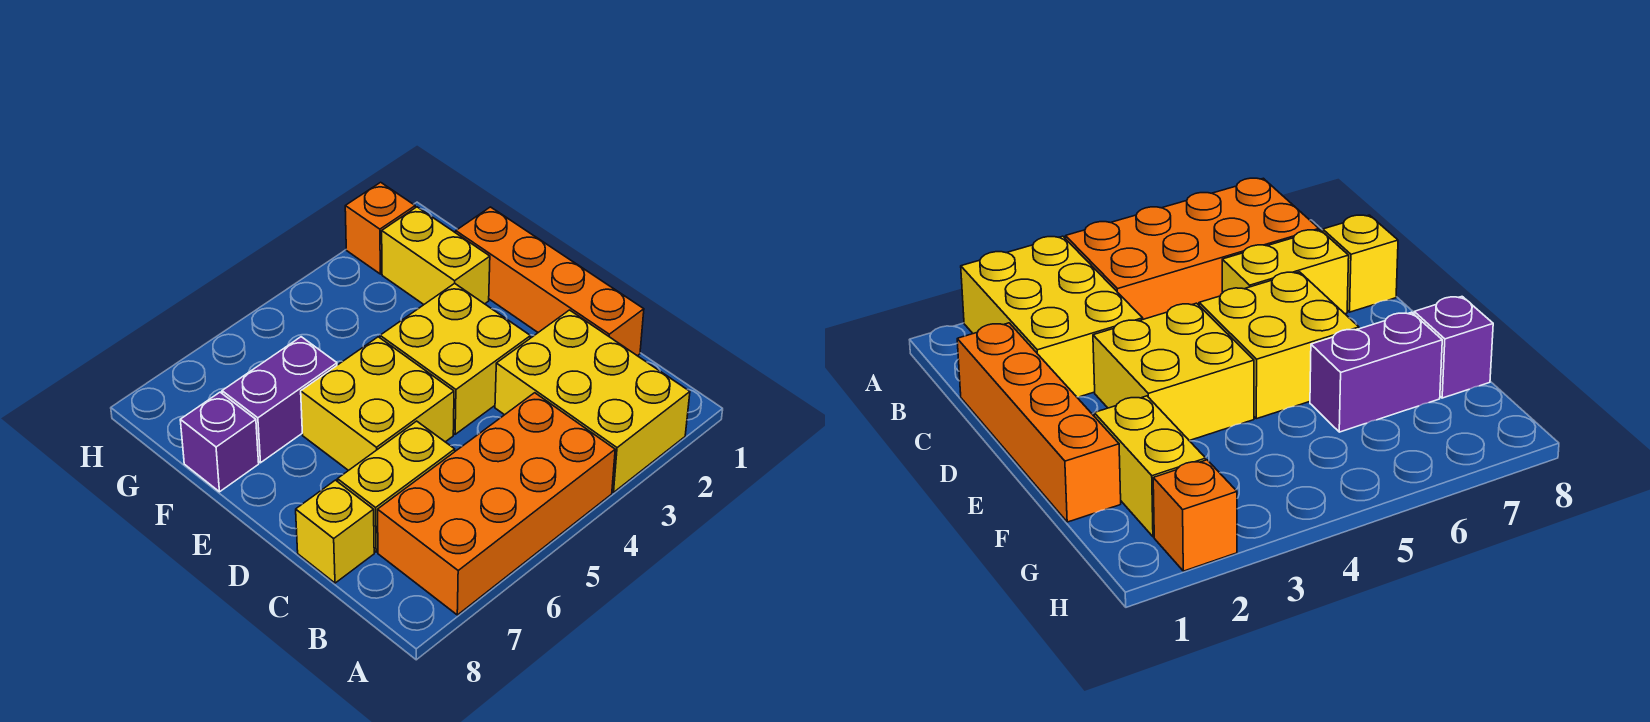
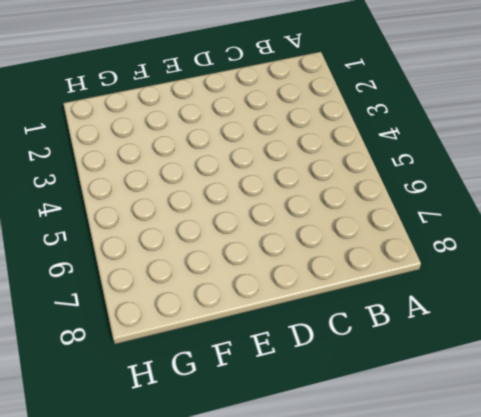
none -> yellow brick A2:C3 level 1
none -> orange brick A4:B7 level 1

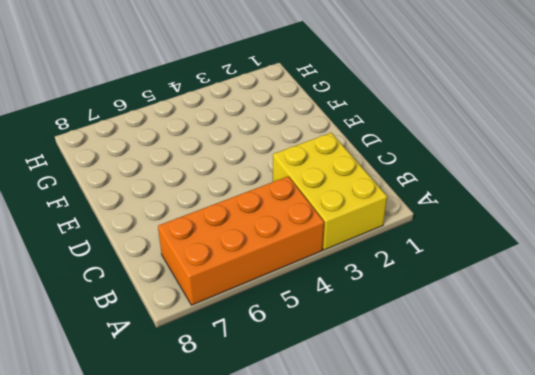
none -> orange brick C1:F1 level 1
none -> yellow brick C6:C7 level 1

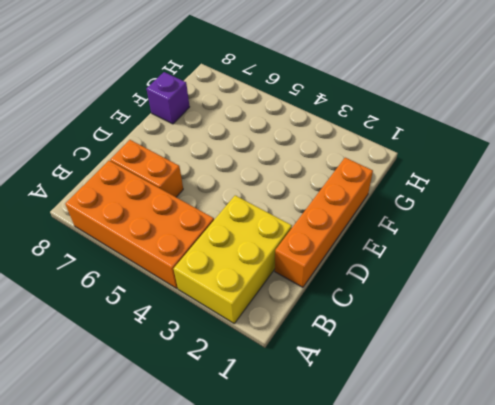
orange brick C6:C7 level 1 -> yellow brick C6:C7 level 1
none -> yellow brick C8 level 1
none -> yellow brick D3:E4 level 1

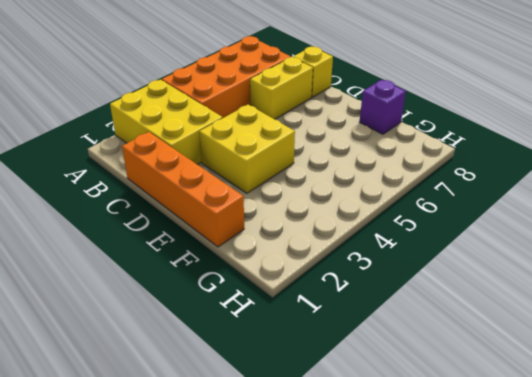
none -> yellow brick D5:E6 level 1
none -> yellow brick F2:G2 level 1

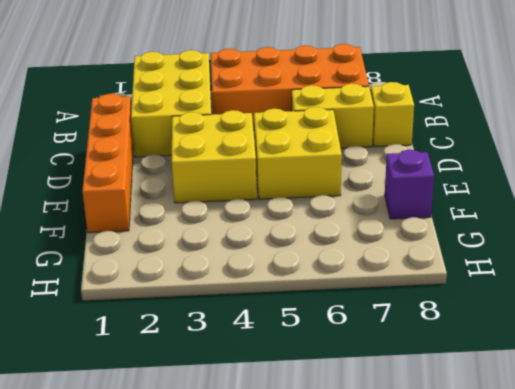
none -> yellow brick F2:G2 level 1
none -> purple brick F6:F7 level 1

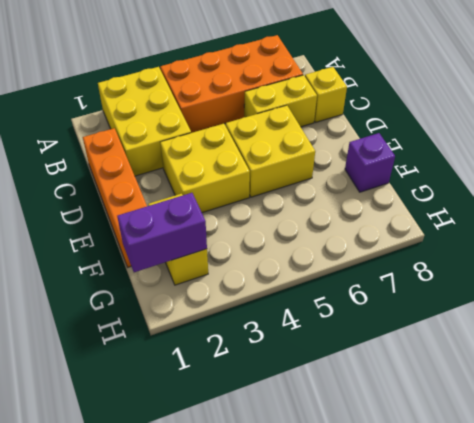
purple brick G1:G2 level 2 -> purple brick F6:F7 level 1
none -> orange brick H2 level 1

